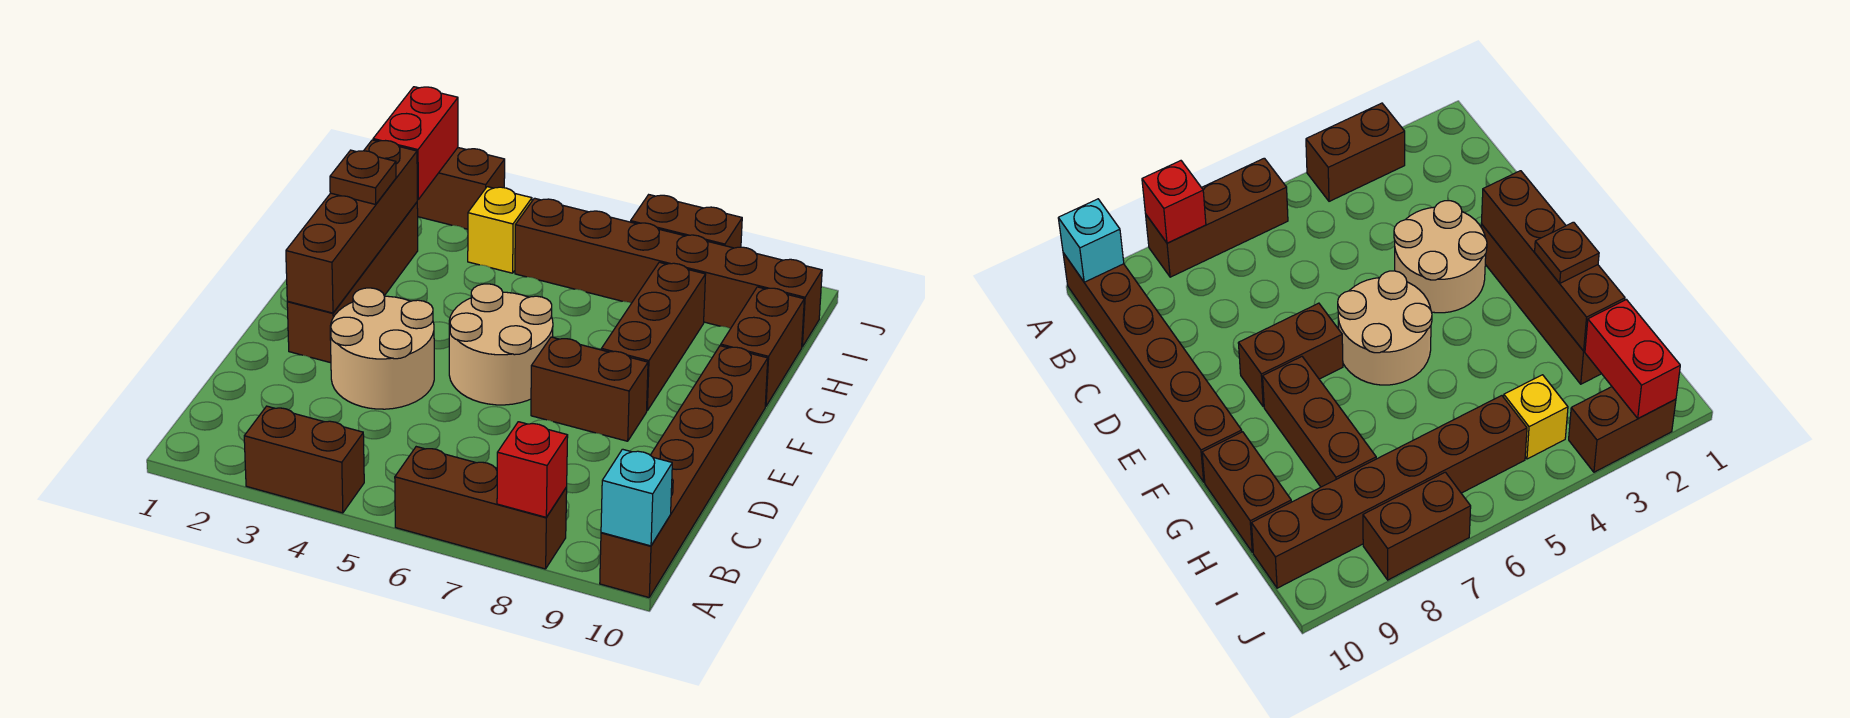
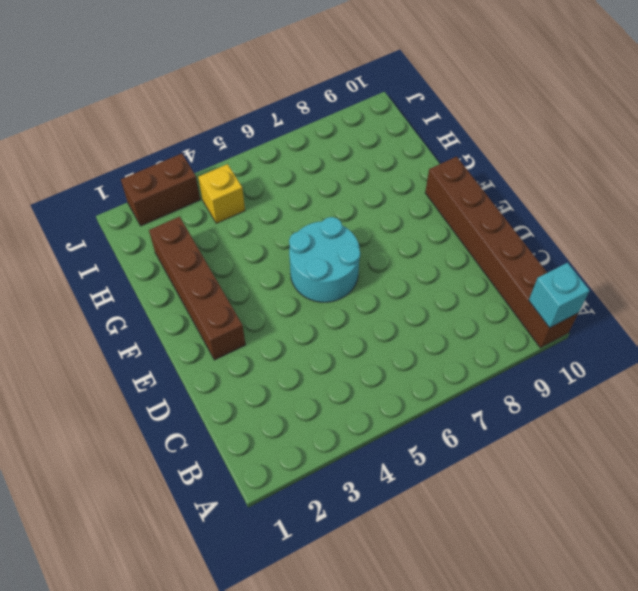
cyan round brick E5:F6 level 1 -> tan round brick E5:F6 level 1
none -> brown brick A3:A4 level 1
none -> brown brick A6:A8 level 1
none -> tan round brick D3:E4 level 1

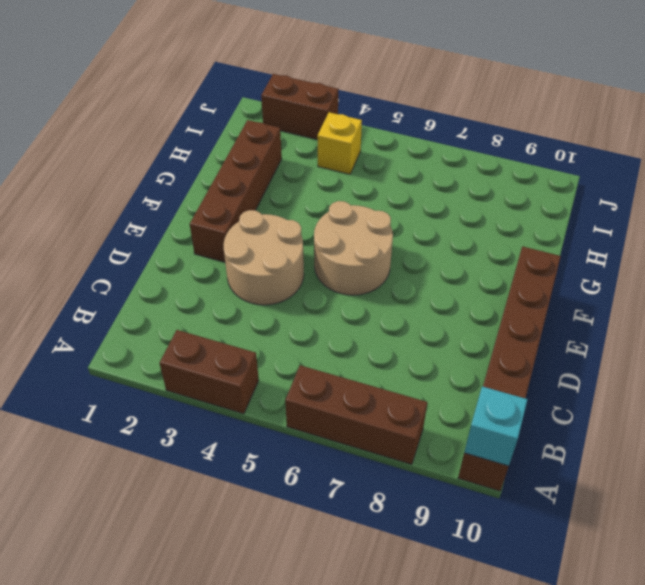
none -> brown brick E7:E8 level 1
none -> brown brick F8:H8 level 1
none -> brown brick G10:H10 level 1

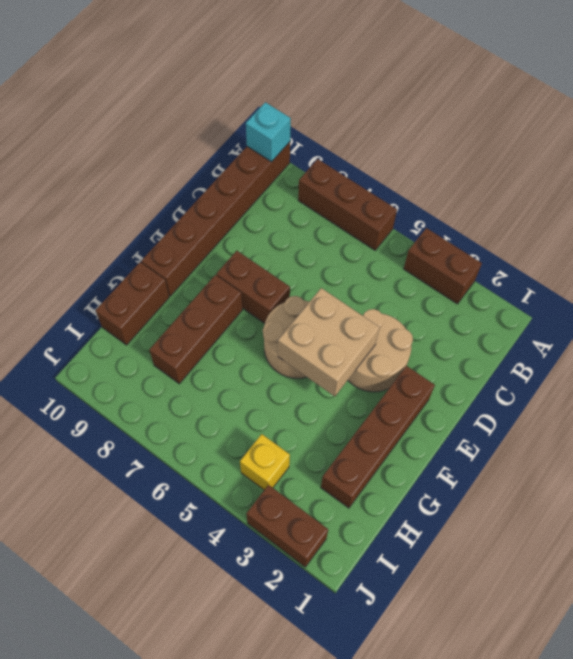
tan brick E4:F5 level 2 -> none
none -> brown brick I5:I10 level 1
none -> brown brick J7:J8 level 1
none -> red brick A8 level 2

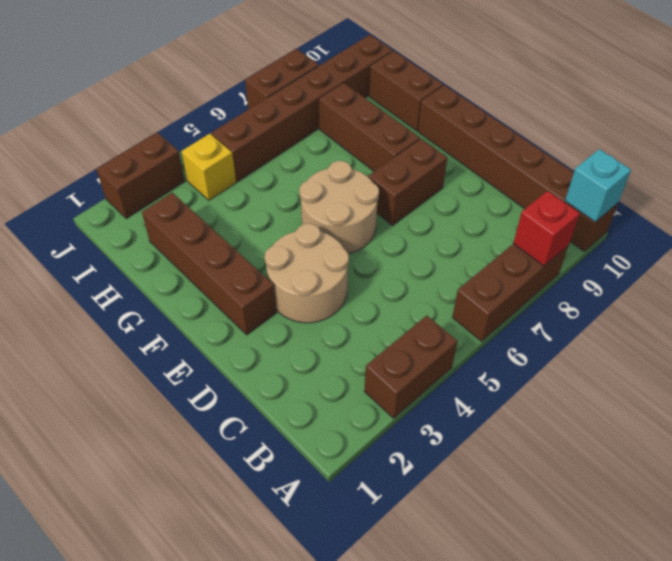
none -> brown brick E2:H2 level 2
none -> red brick I2:J2 level 2
none -> brown plate G2 level 3

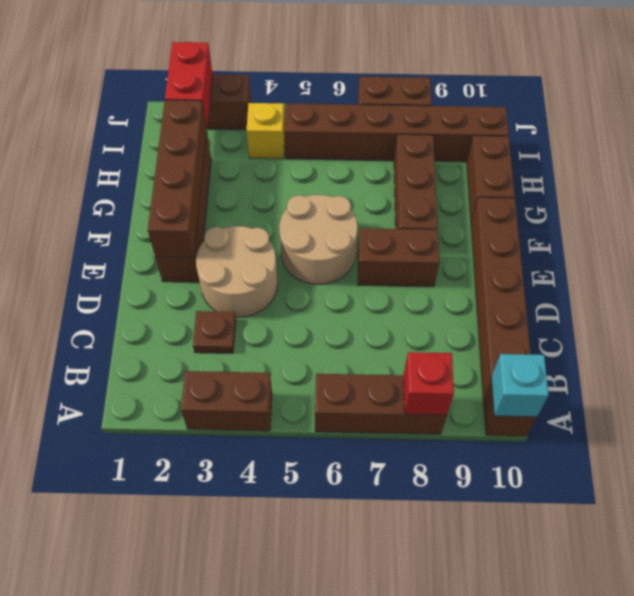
brown plate C3 level 1 -> brown plate G2 level 3

